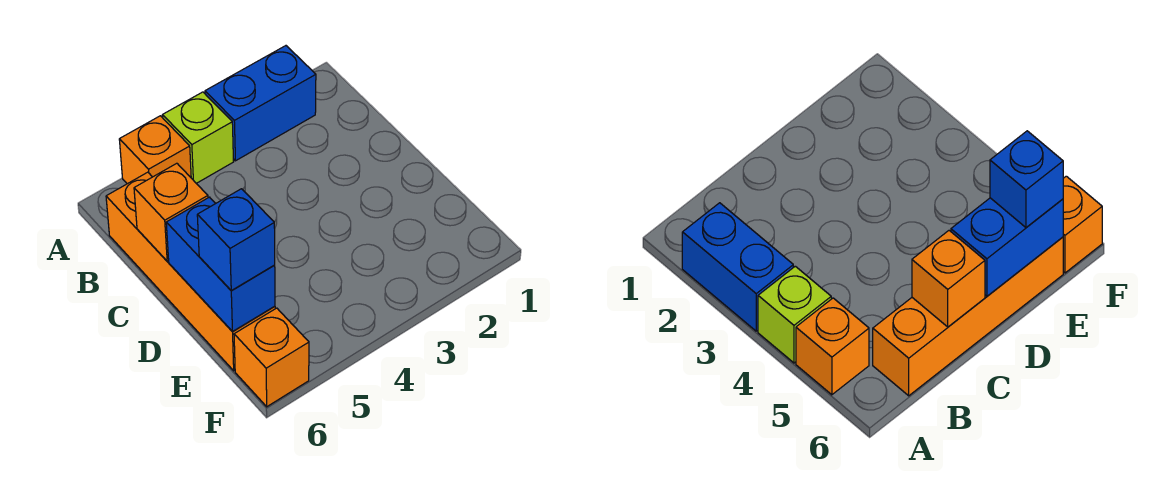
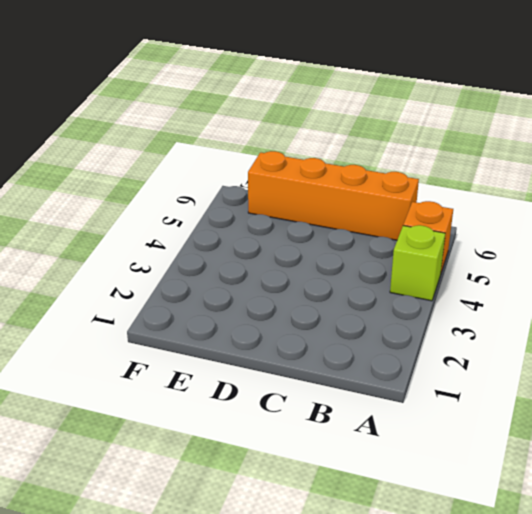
none -> blue brick A2:A3 level 1
none -> orange brick F6 level 1

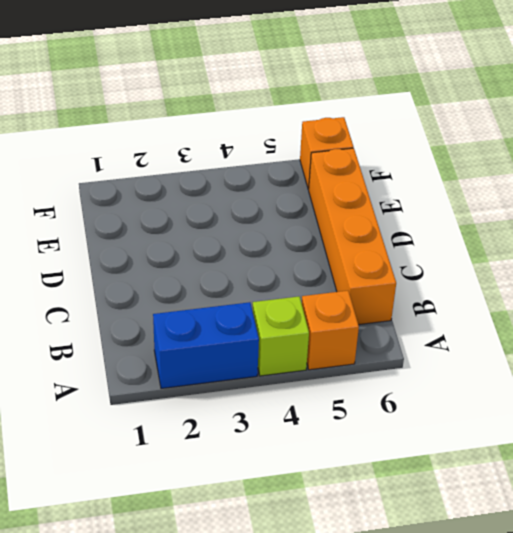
none -> orange brick C6 level 2
none -> blue brick D6:E6 level 2

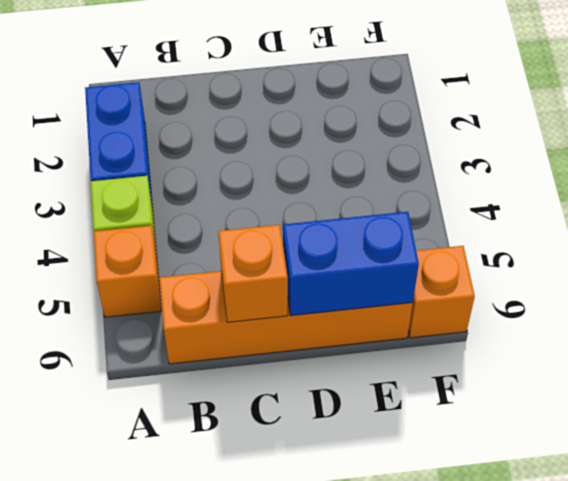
none -> blue brick E6 level 3

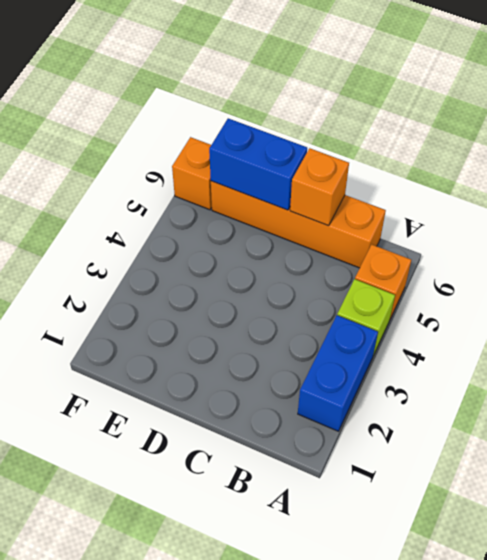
none -> blue brick E6 level 3

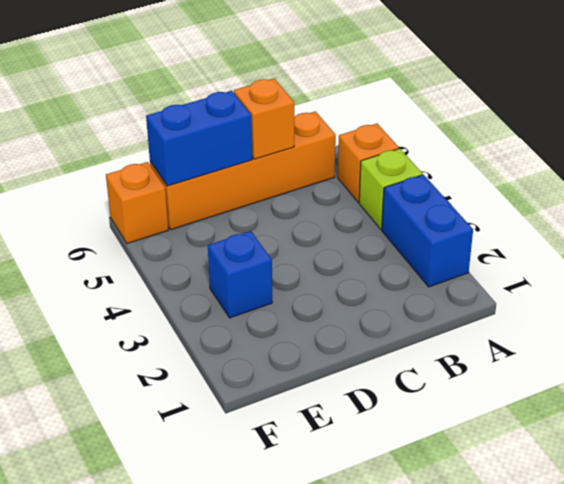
blue brick E3 level 1 -> blue brick E6 level 3

